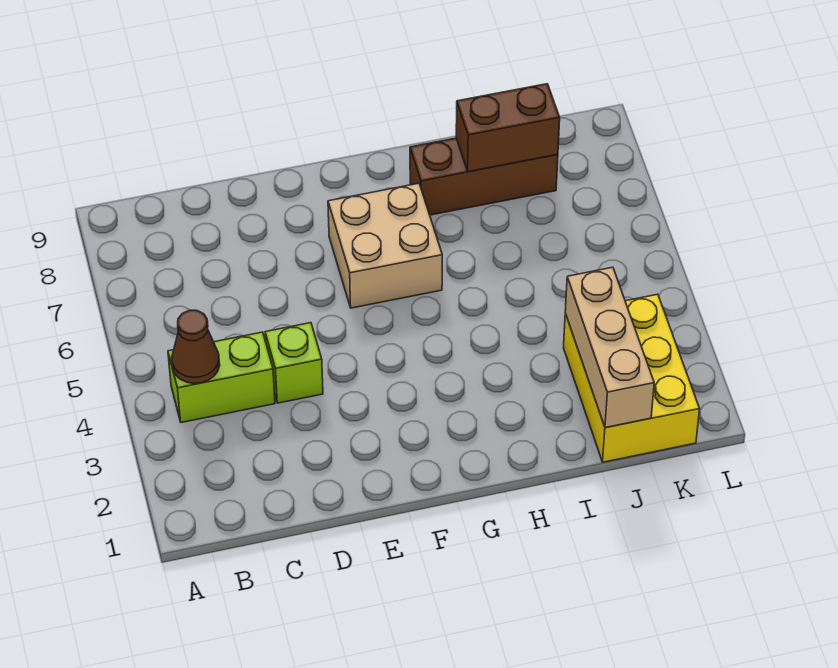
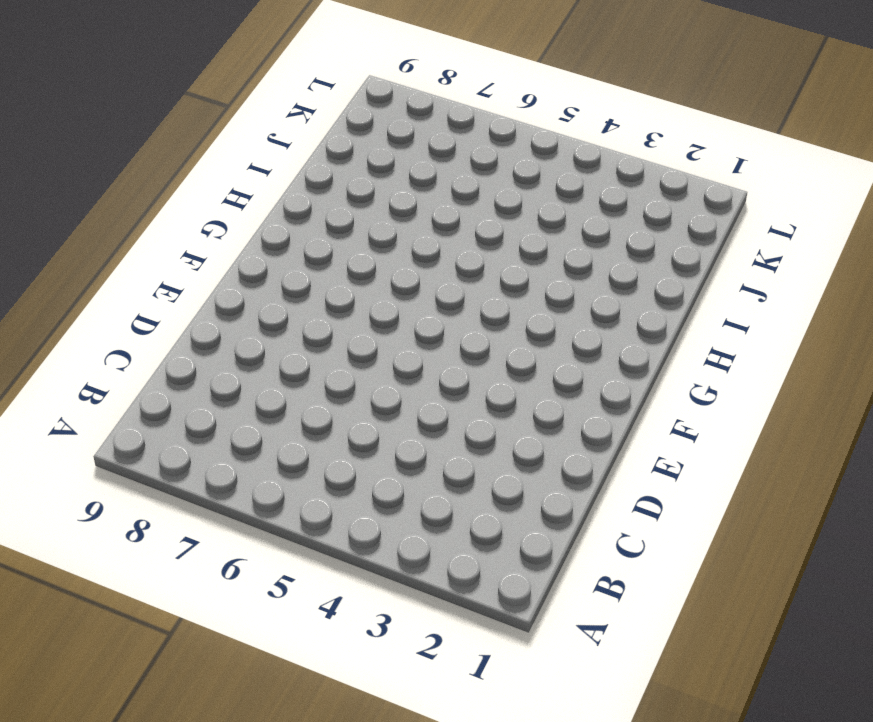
none -> lime brick B4:C4 level 1
none -> lime brick D4 level 1

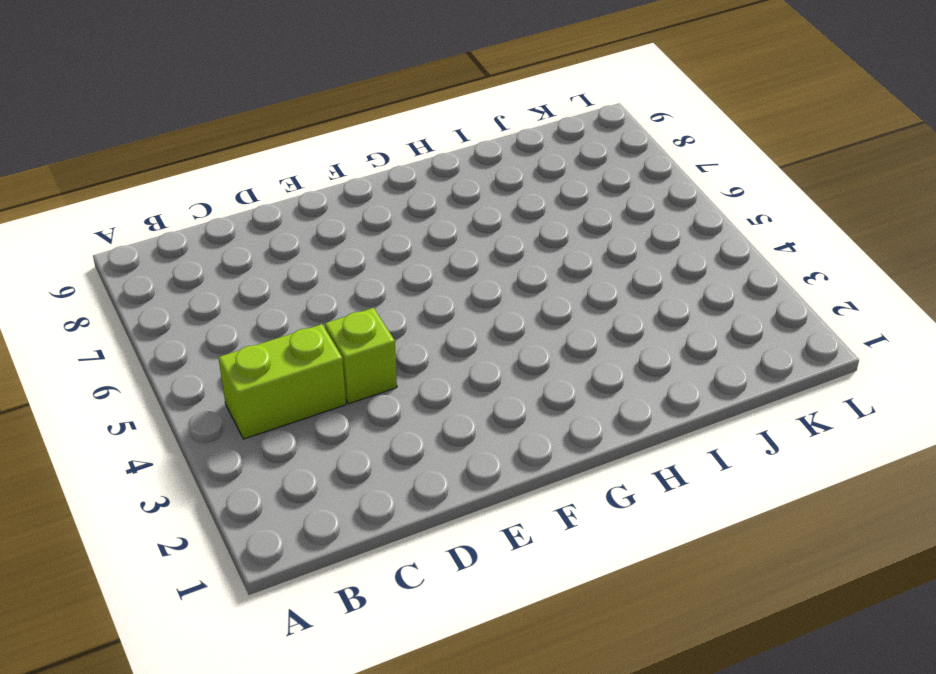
none -> tan brick F6:G7 level 1
none -> brown brick H8:J8 level 1

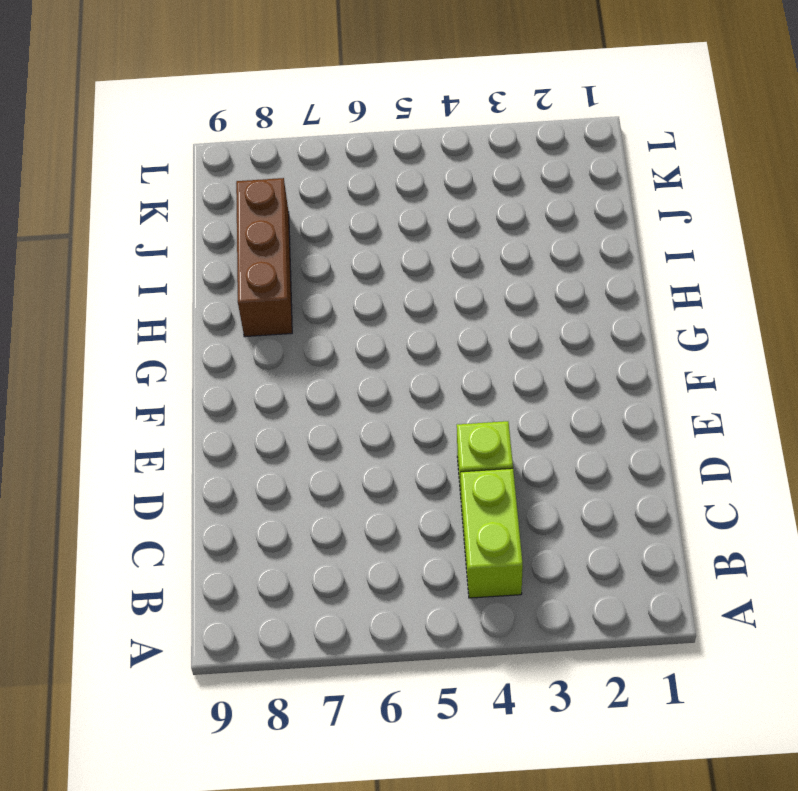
none -> tan brick F6:G7 level 1
none -> yellow brick J1:K3 level 1

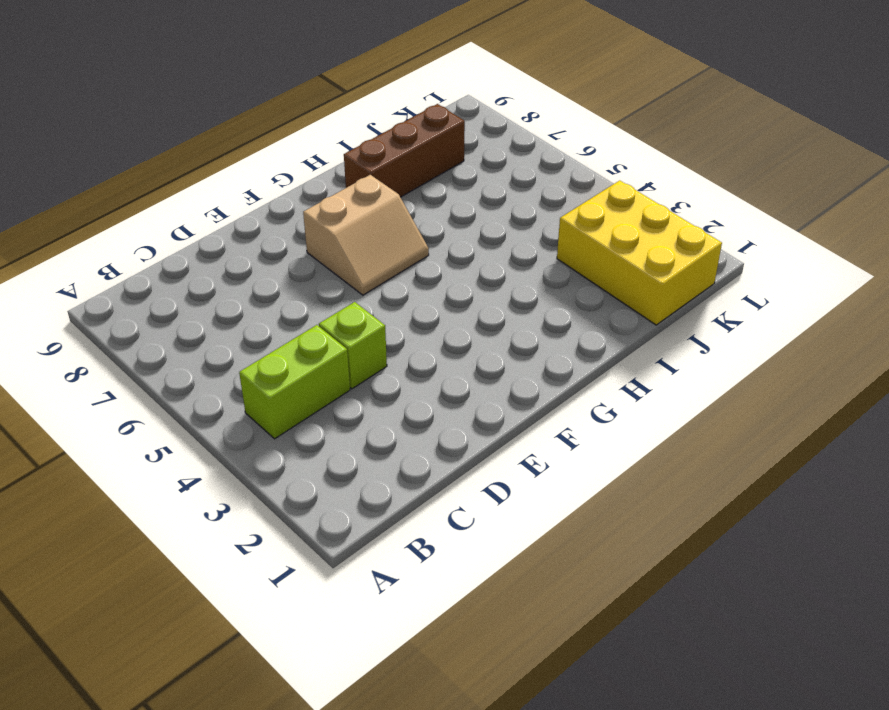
tan slope F6:G7 level 1 top 7 -> tan brick F6:G7 level 1
none -> brown cone B4 level 2
none -> brown brick I8:J8 level 2

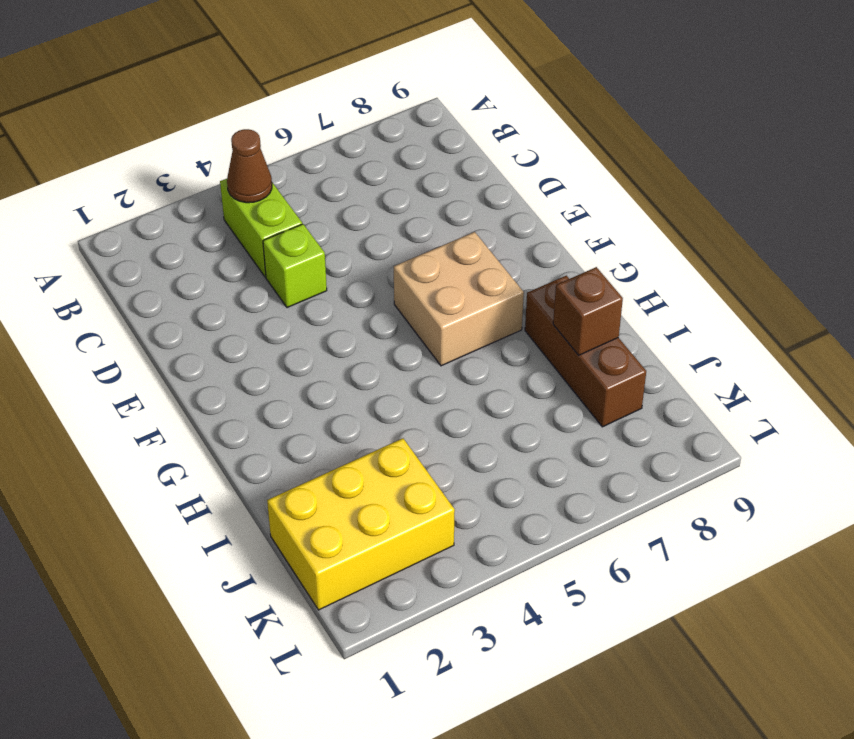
brown brick I8 level 2 -> brown brick I8:J8 level 2
none -> tan brick J1:J3 level 2

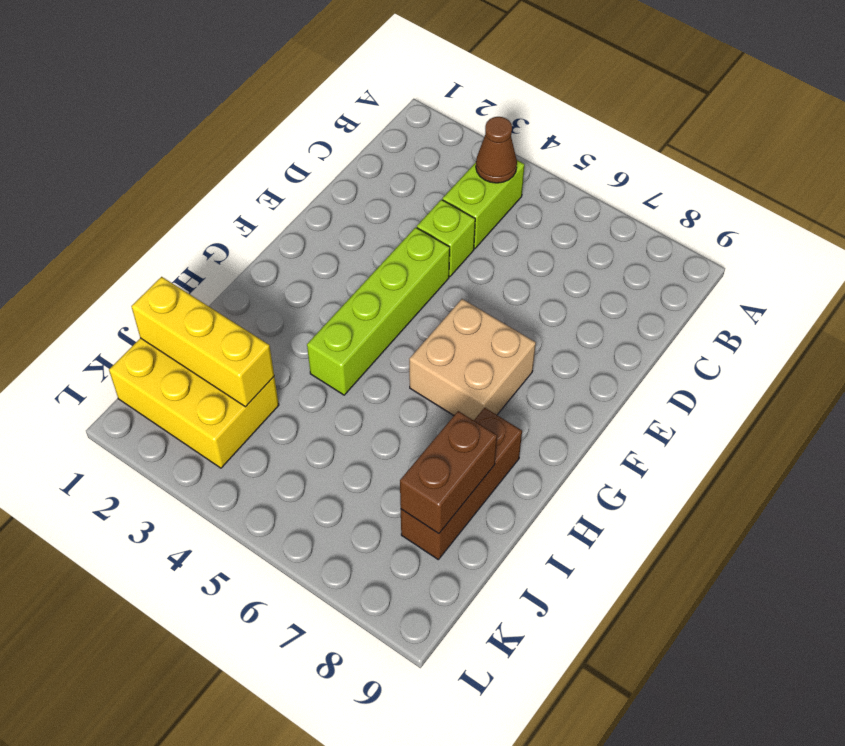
lime brick E4:H4 level 1 -> none
yellow brick J1:J3 level 2 -> tan brick J1:J3 level 2

